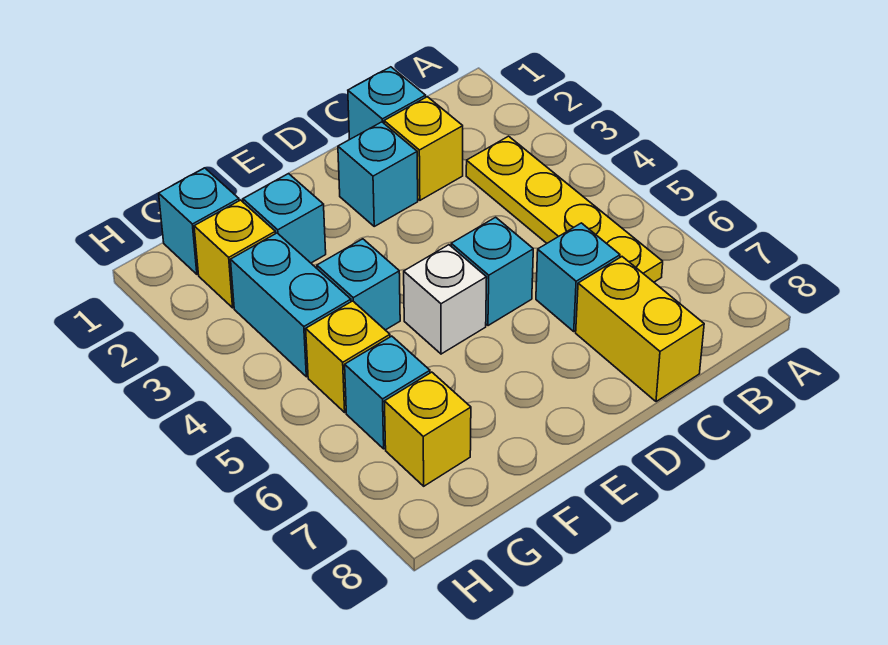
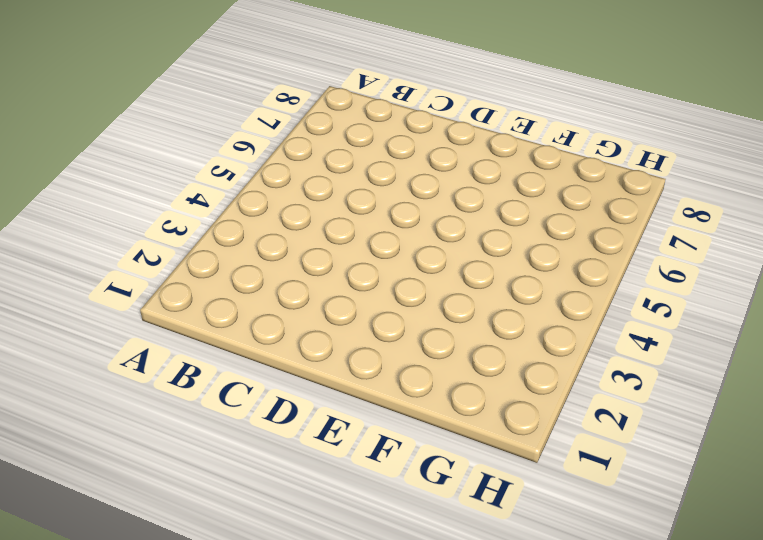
none -> yellow plate B3:B6 level 1
none -> cyan brick C1 level 1
none -> yellow brick C2 level 1

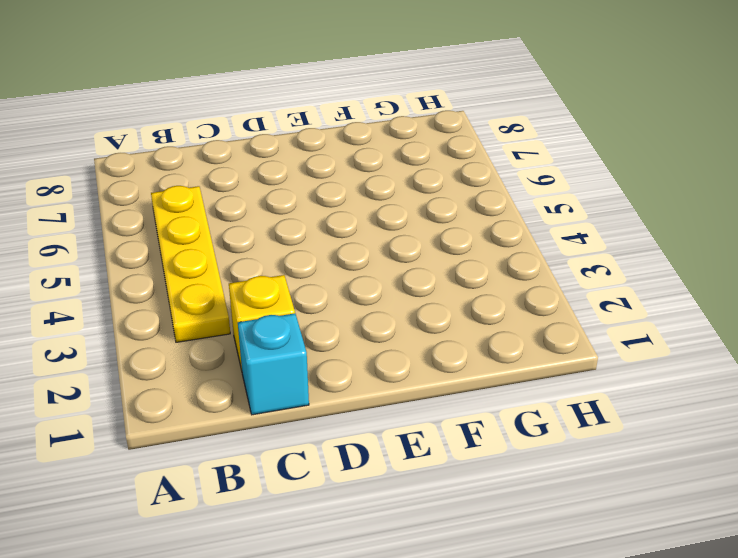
none -> cyan brick C6 level 1
none -> yellow brick C7:C8 level 1
none -> cyan brick D2 level 1

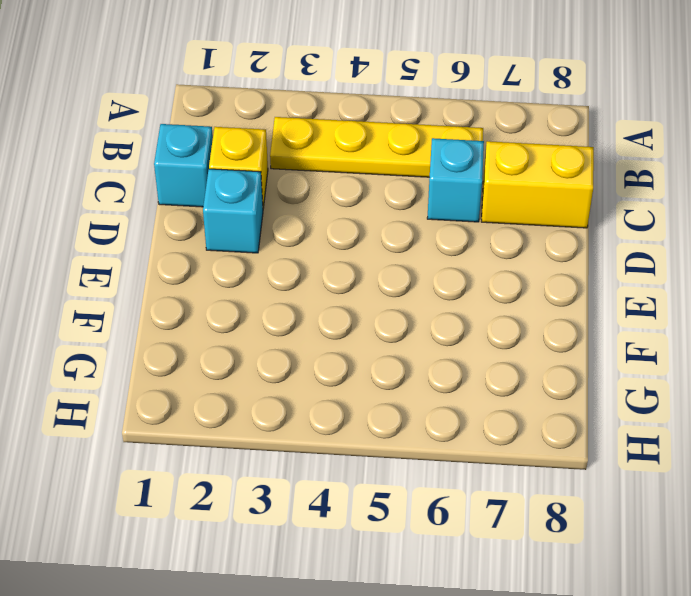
none -> cyan brick D5 level 1
none -> white brick E5 level 1
none -> cyan brick F2 level 1

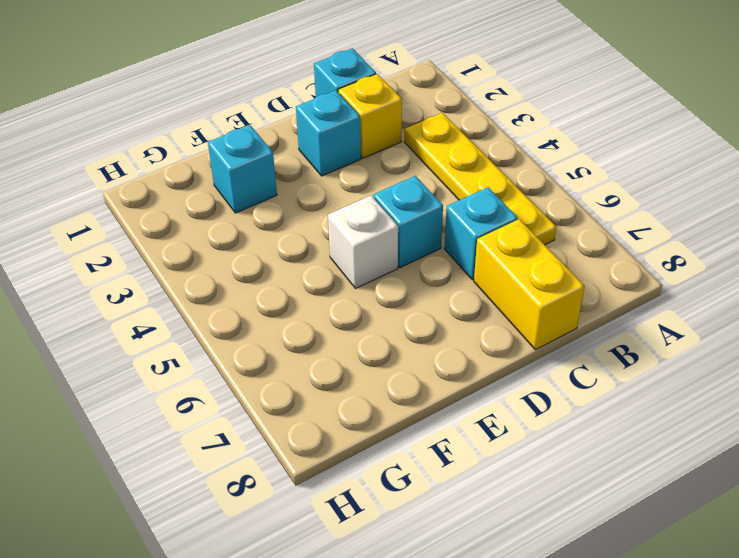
none -> cyan brick F4 level 1
none -> cyan brick G1 level 1
none -> yellow brick G2 level 1

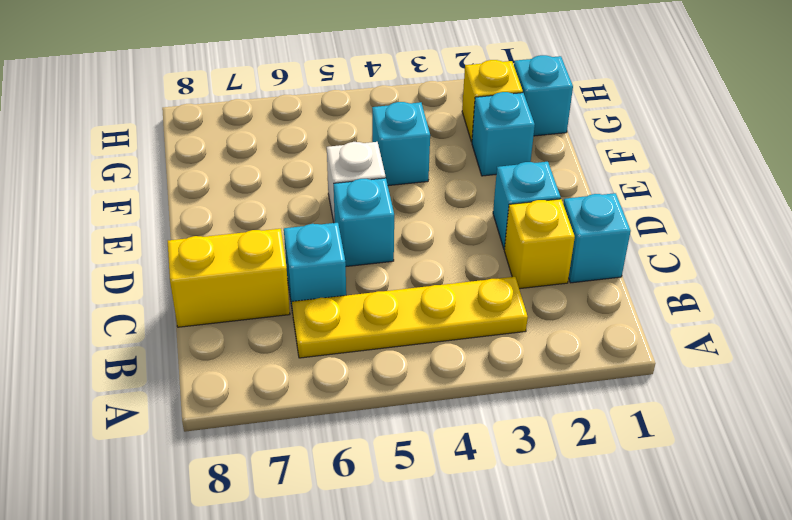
none -> cyan brick G3:G4 level 1
none -> yellow brick G5 level 1
none -> cyan brick G6 level 1

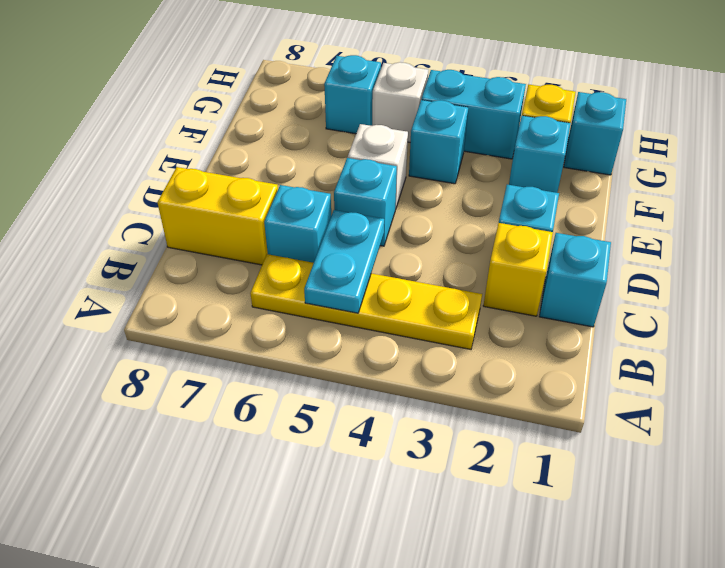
cyan plate B5:C5 level 2 -> none
white brick G5 level 1 -> yellow brick G5 level 1
none -> yellow brick G7 level 1

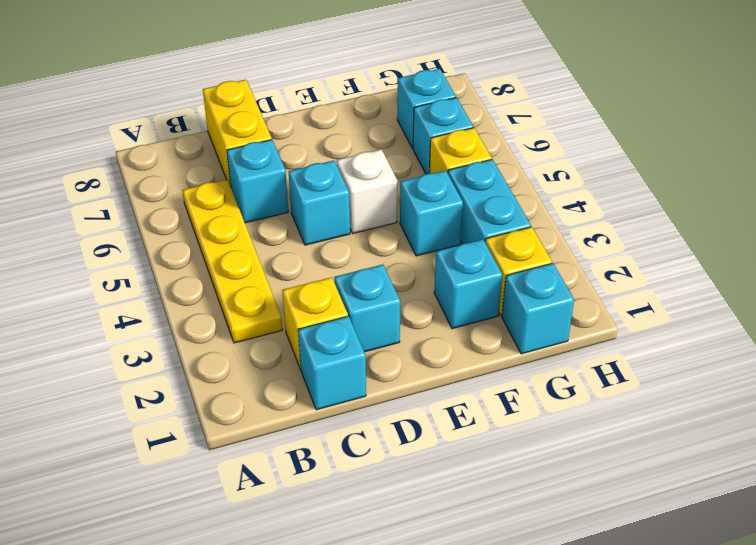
cyan brick G7 level 1 -> yellow brick G7 level 1

